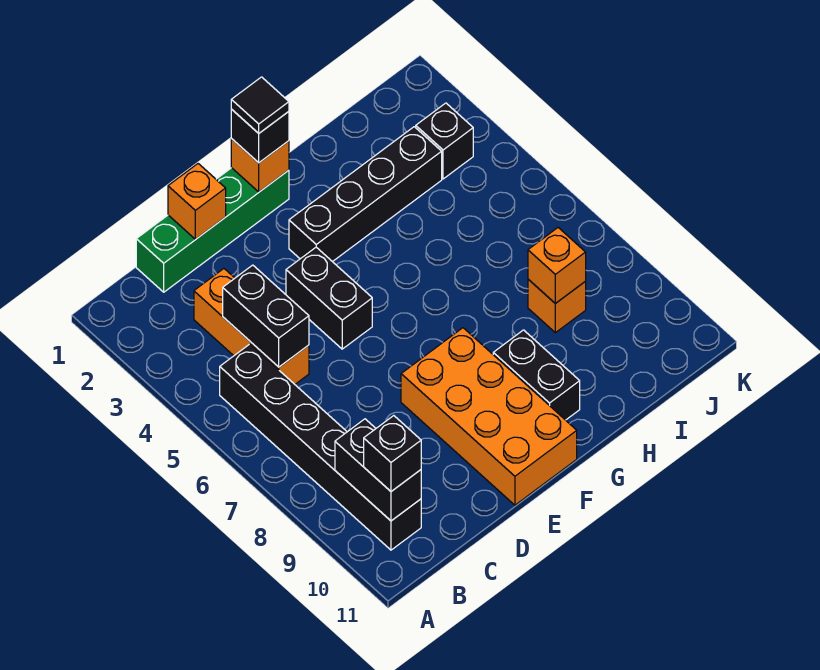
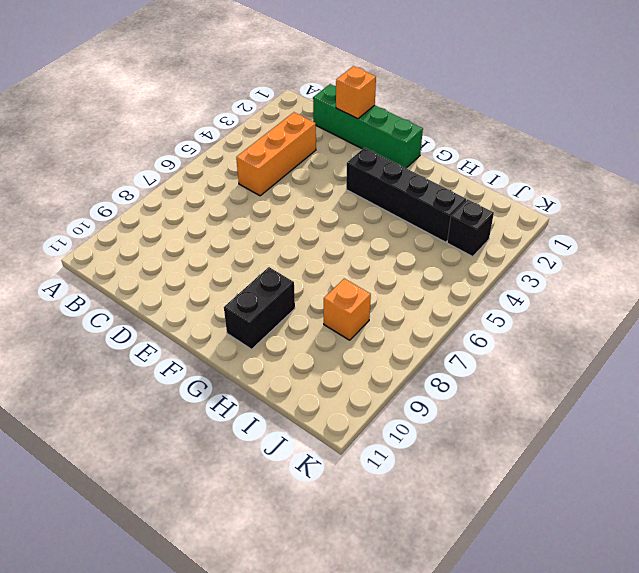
none -> black brick B5:B10 level 1
none -> black brick E4:E5 level 1
none -> orange brick E8:F11 level 1

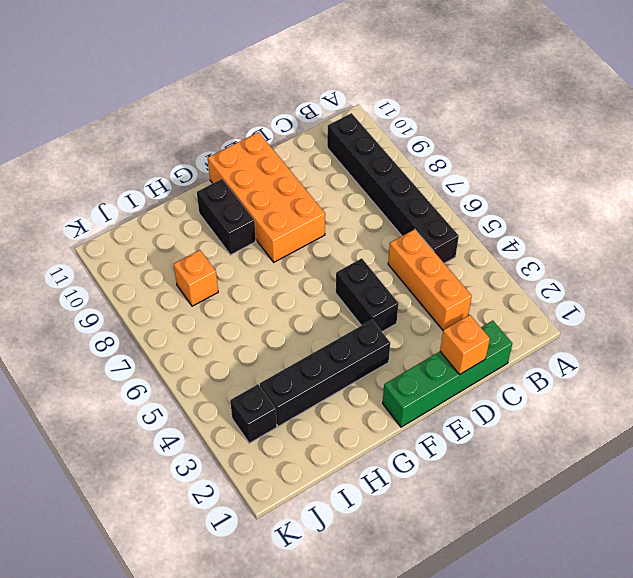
none -> black brick B9:B10 level 2
none -> black brick C4:C5 level 2
none -> orange brick F1 level 2

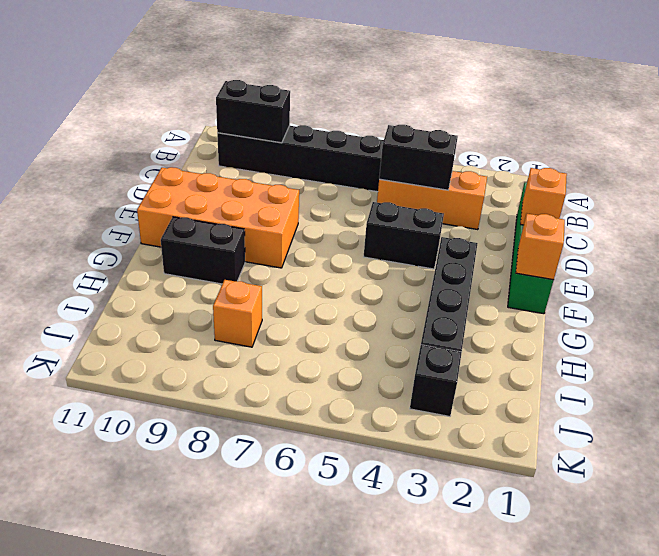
none -> orange brick I8 level 2
none -> black brick B10 level 3
none -> black brick F1 level 3

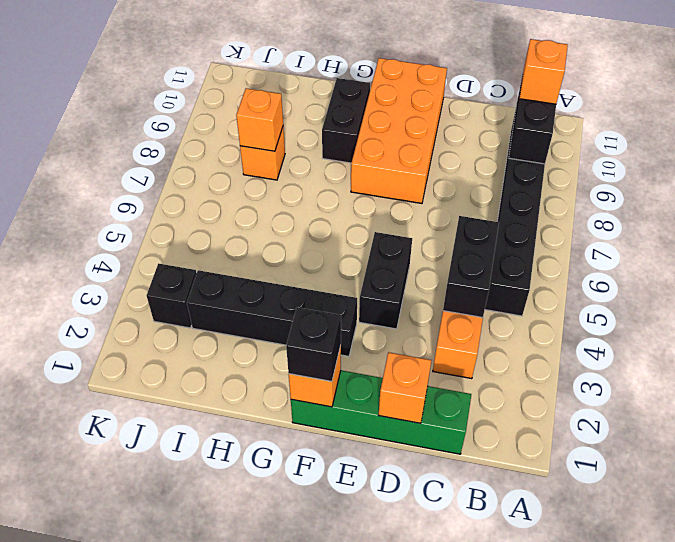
orange brick B10 level 3 -> black brick B10 level 3
none -> black tile F1 level 4

